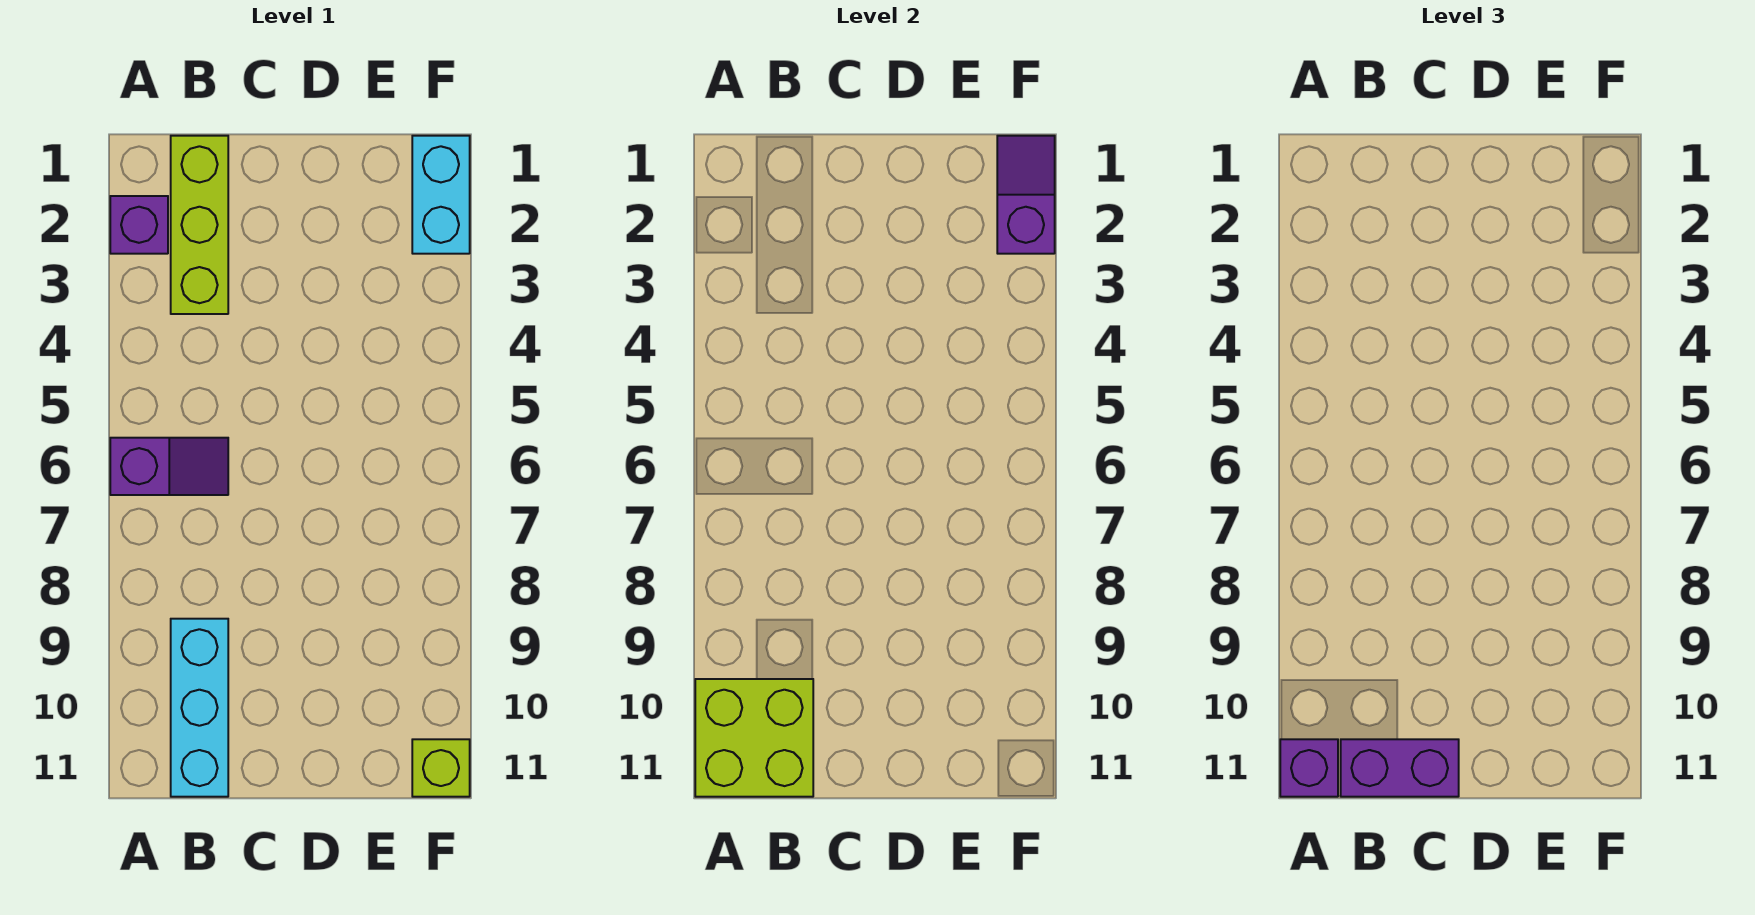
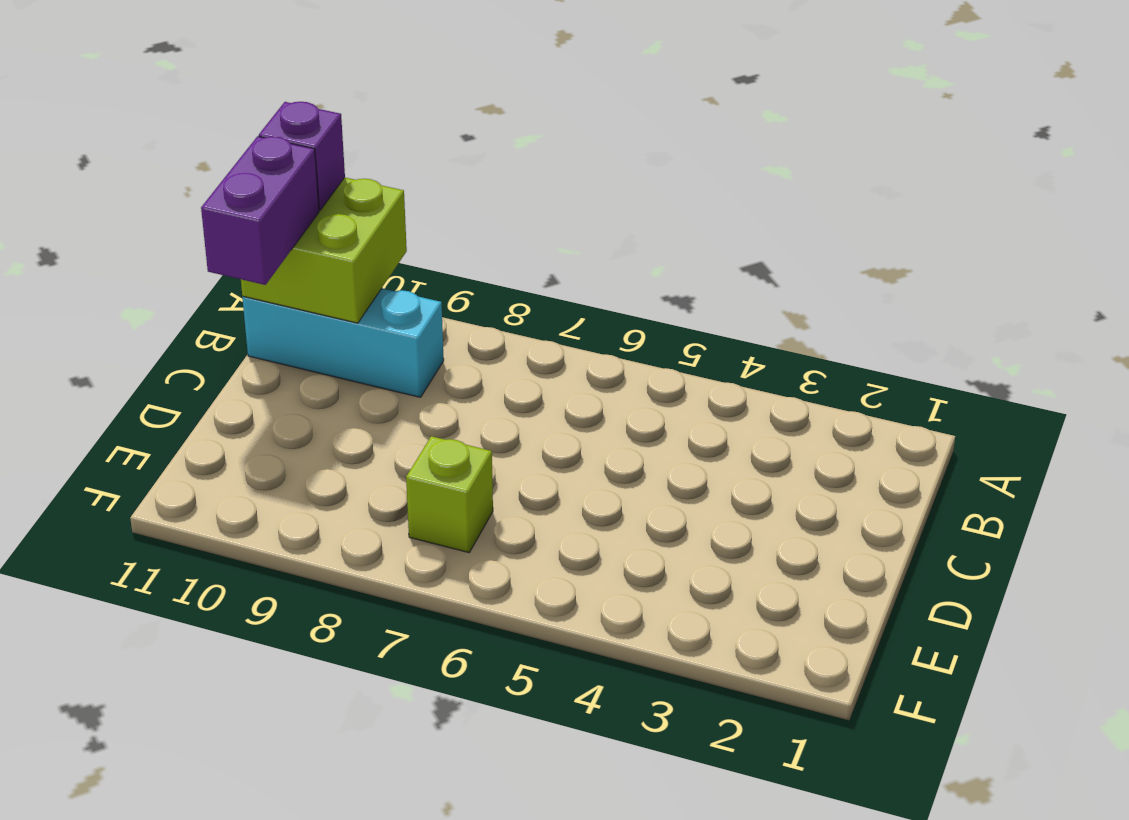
lime brick E7 level 1 -> lime brick F11 level 1
none -> purple brick A2 level 1
none -> purple slope A6:B6 level 1 top A

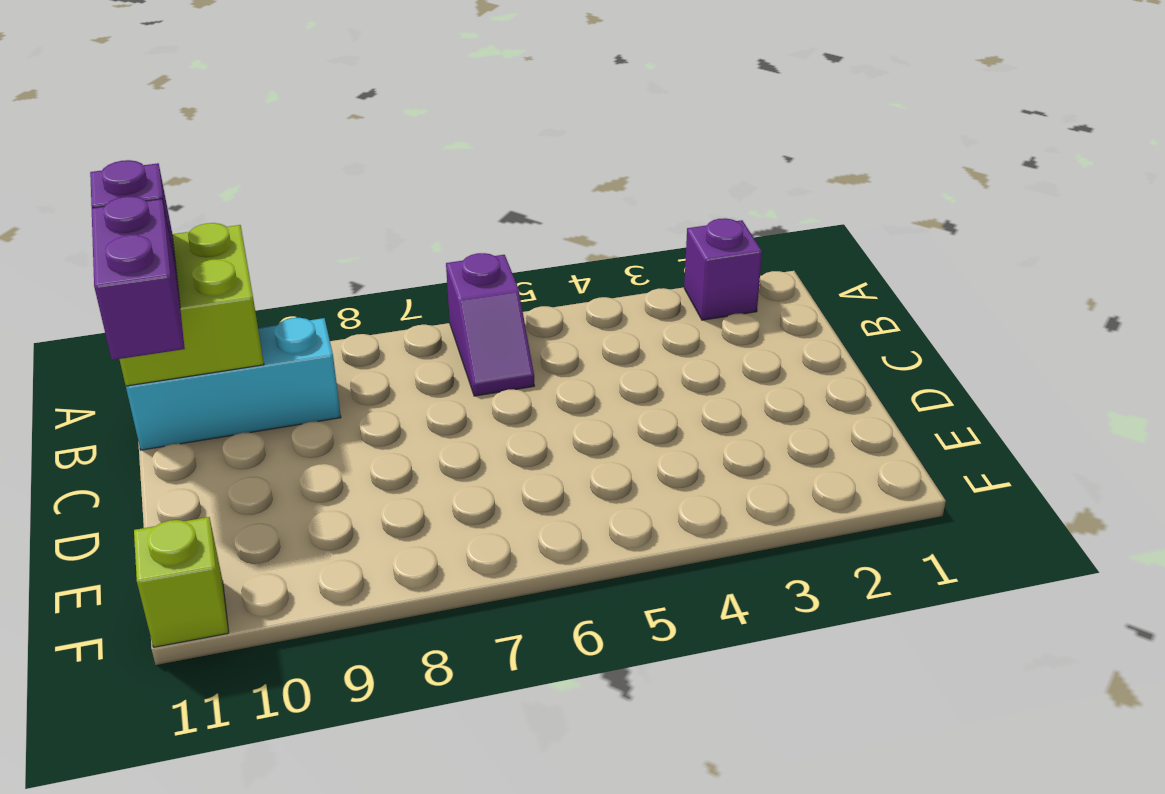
none -> lime brick B1:B3 level 1
none -> cyan brick F1:F2 level 1

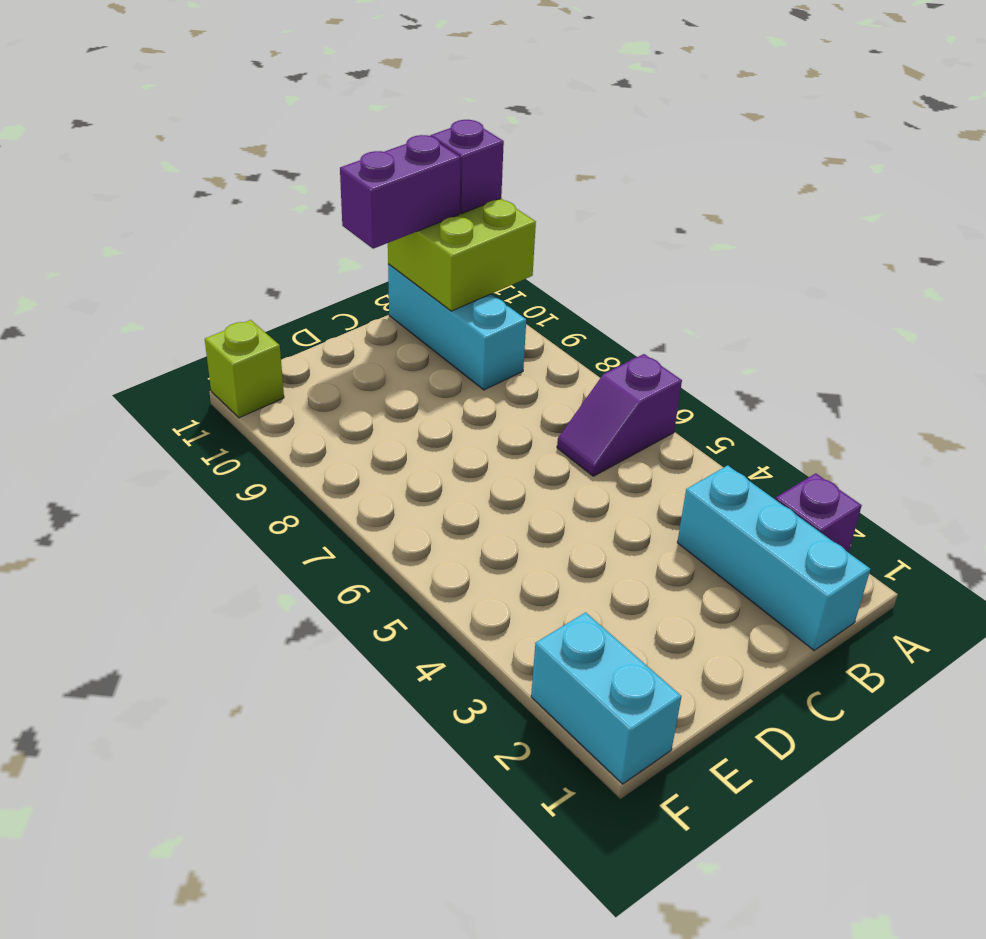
cyan brick B1:B3 level 1 -> lime brick B1:B3 level 1
none -> purple slope F1:F2 level 2 top 2

